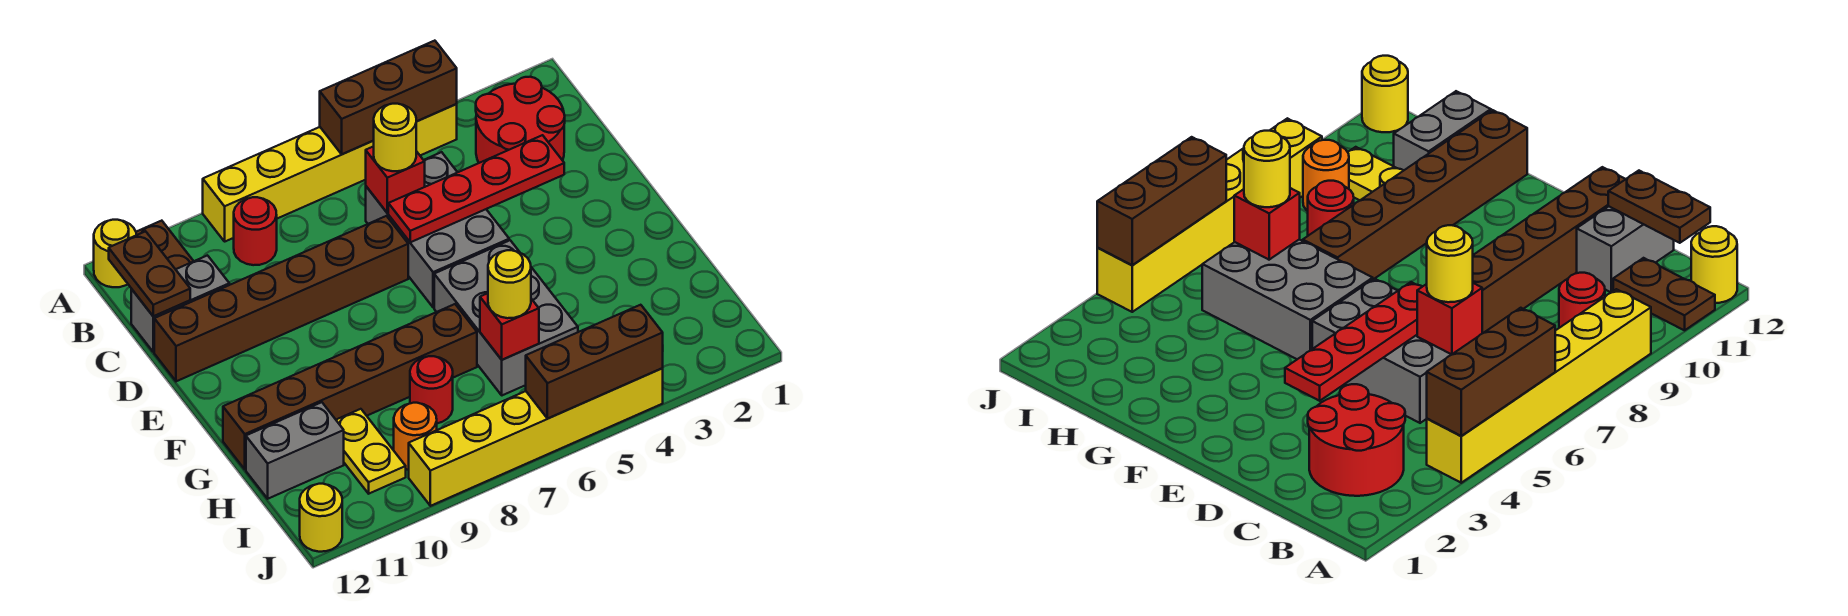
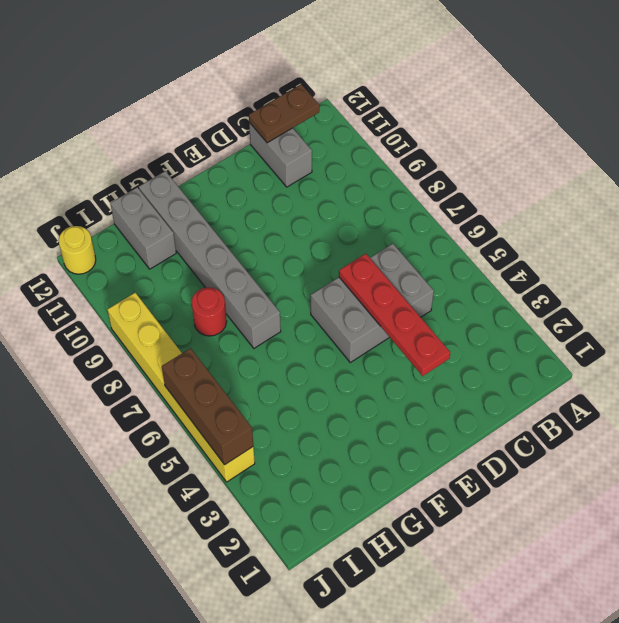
grey brick G7:G12 level 1 -> brown brick G7:G12 level 1
none -> yellow brick A4:A9 level 1
none -> brown plate A11:B11 level 1
none -> yellow round brick A12 level 1

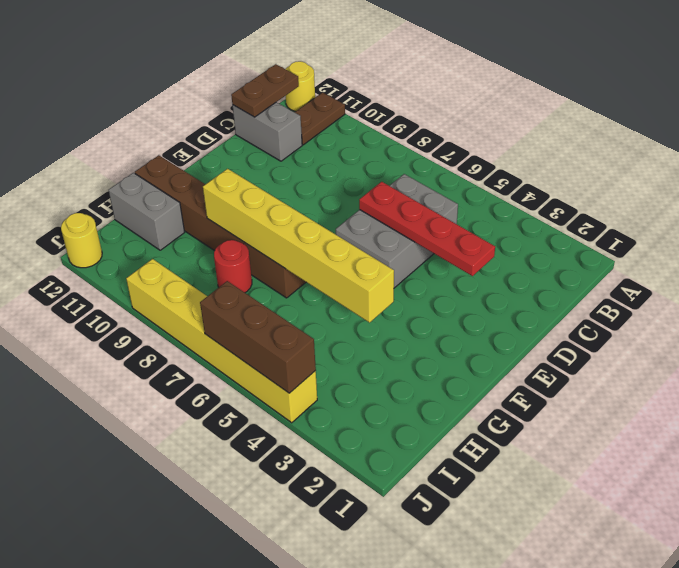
yellow brick G4:G9 level 2 -> yellow brick A4:A9 level 1
none -> red round brick B2:C3 level 1
none -> red round brick B9 level 1
none -> brown brick D7:D12 level 1

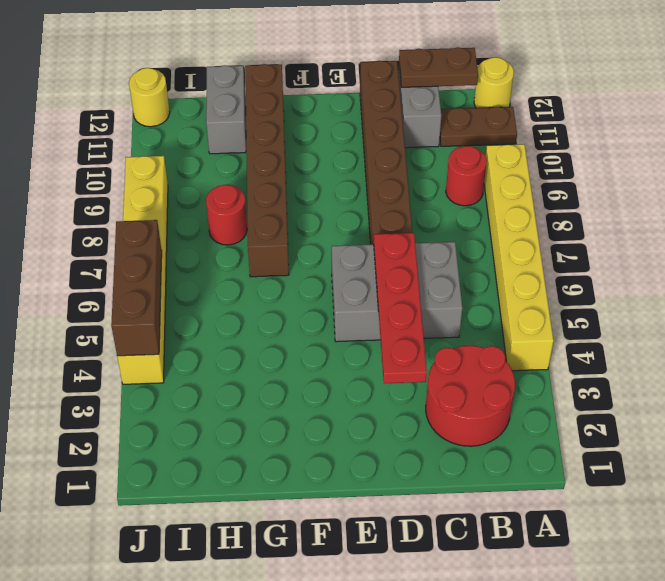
none -> grey brick F5:H6 level 1
none -> yellow plate H10:I10 level 1
none -> orange round brick I9 level 1

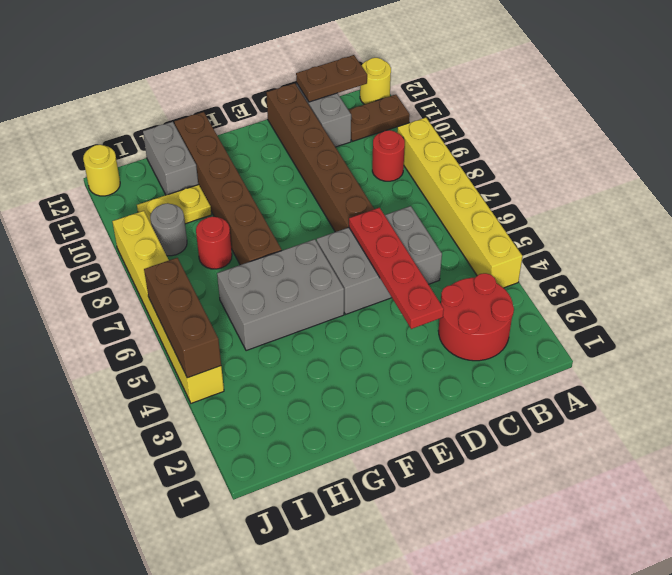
grey round brick I9 level 1 -> orange round brick I9 level 1
none -> brown brick A4:A6 level 2
none -> red brick C6 level 2
none -> red brick H6 level 2

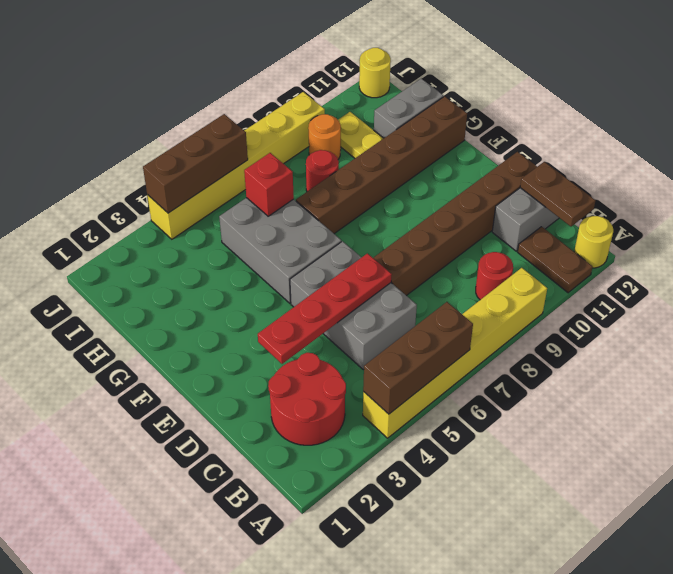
none -> red brick C6 level 2
none -> yellow round brick C6 level 3
none -> yellow round brick H6 level 3

